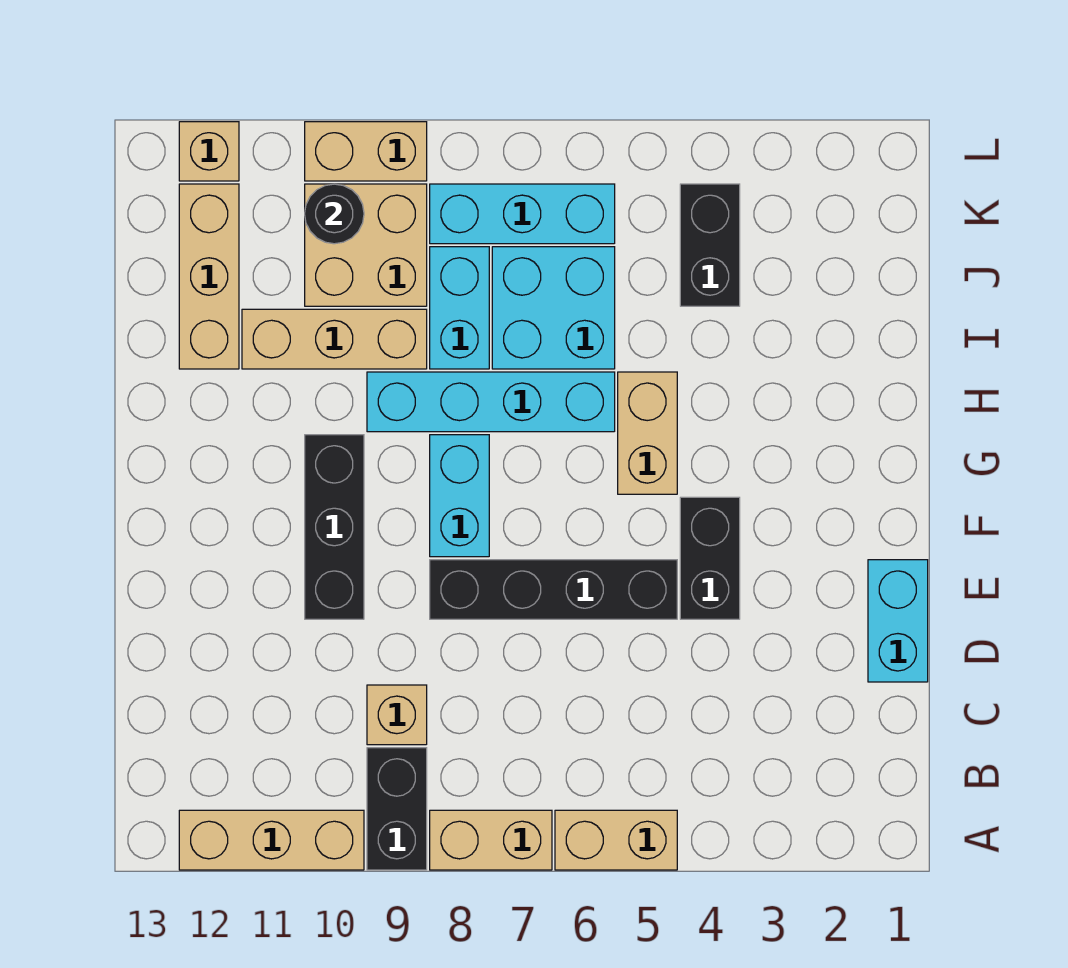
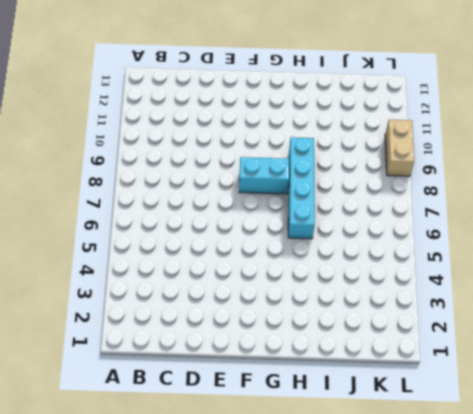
none -> tan brick A5:A6 level 1
none -> tan brick A7:A8 level 1
none -> black brick A9:B9 level 1

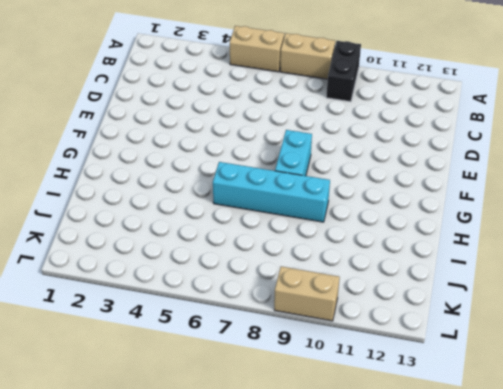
none -> tan brick A10:A12 level 1
none -> tan brick C9 level 1
none -> cyan brick D1:E1 level 1

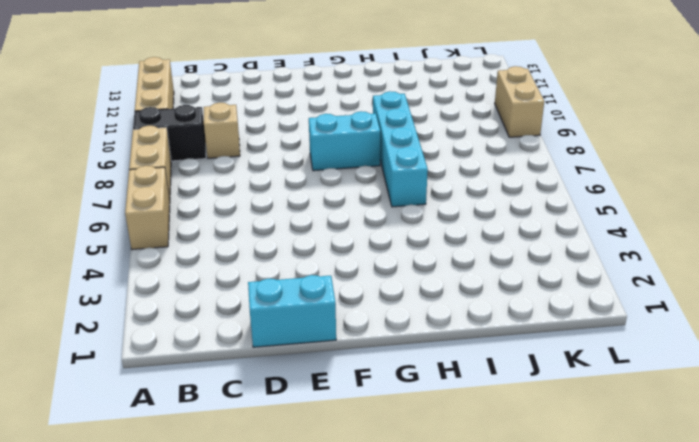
none -> black brick E4:F4 level 1
none -> black brick E5:E8 level 1
none -> black brick E10:G10 level 1

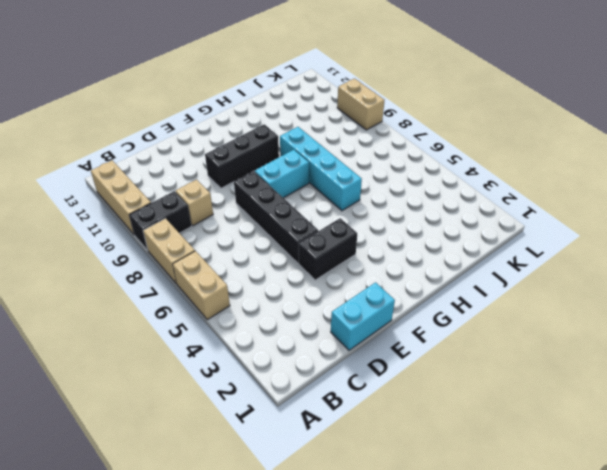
none -> tan brick G5:H5 level 1
none -> cyan brick I6:J7 level 1
none -> cyan brick I8:J8 level 1

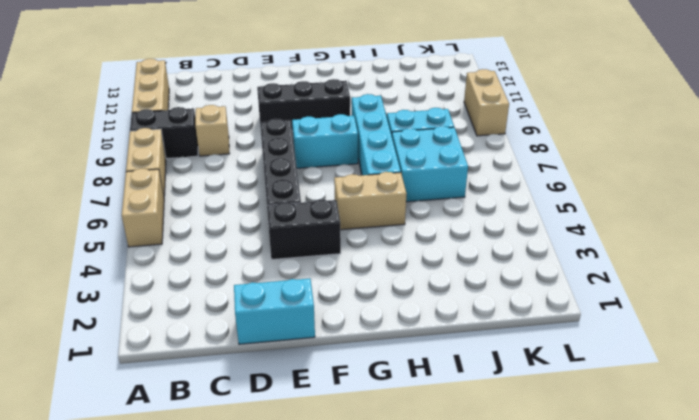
none -> tan brick I9:I11 level 1
none -> tan brick I12:K12 level 1
none -> black brick J4:K4 level 1

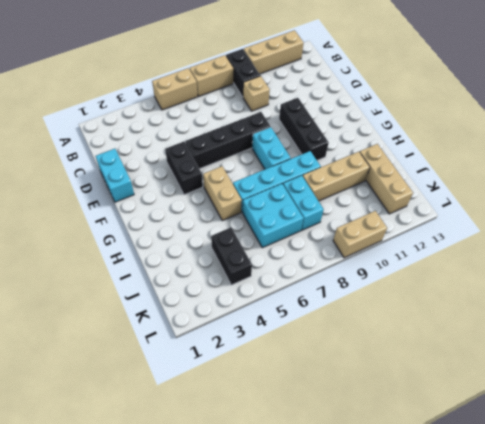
none -> tan brick J9:K10 level 1
none -> cyan brick K6:K8 level 1
none -> tan brick L12 level 1

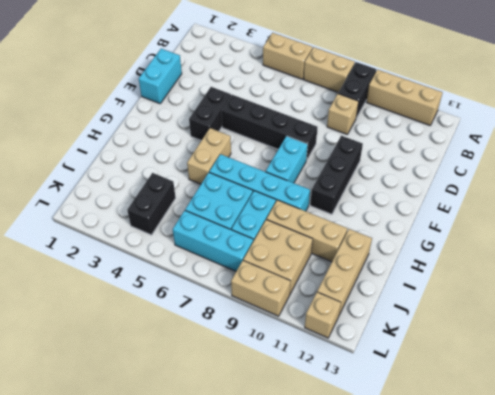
none -> black round brick K10 level 2

